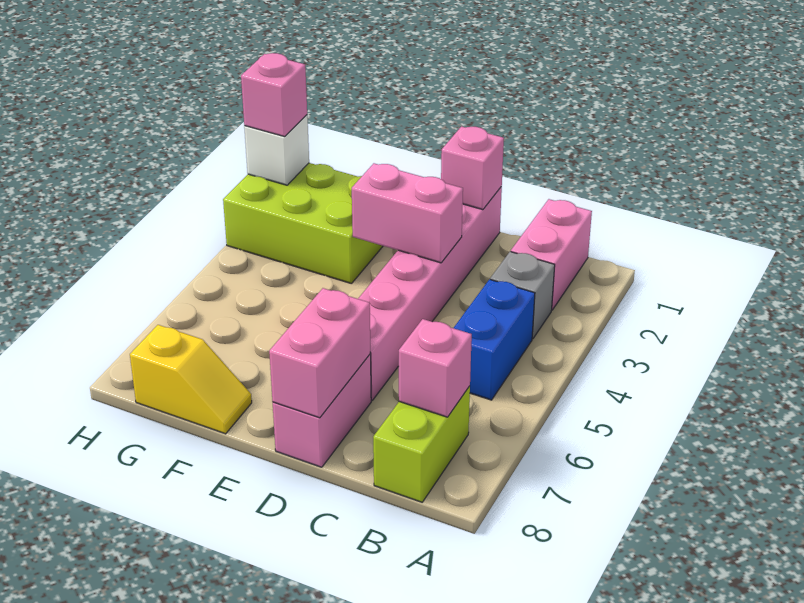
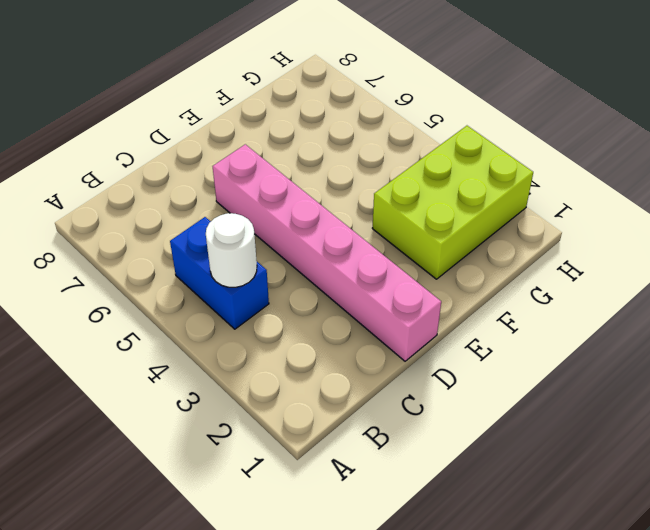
white round brick B4 level 2 -> none
none -> pink brick B1:B2 level 1
none -> grey brick B3 level 1
none -> lime brick B7:B8 level 1

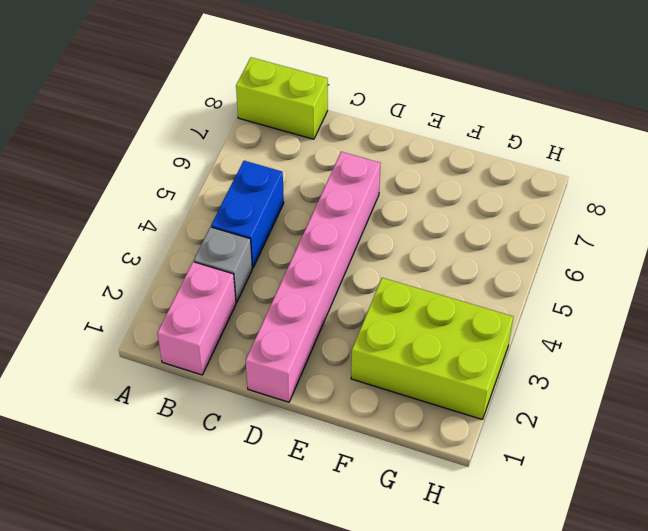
lime brick A8:B8 level 1 -> lime brick B7:B8 level 1
none -> pink brick D7:D8 level 1
none -> yellow slope F8:G8 level 1 top G
none -> pink brick B7 level 2

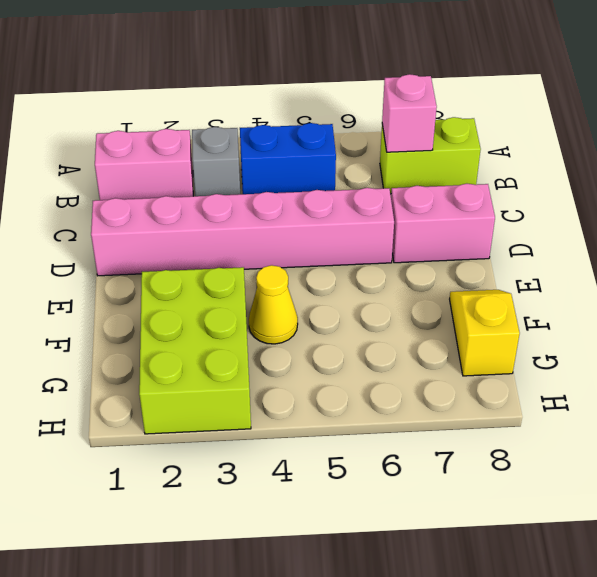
yellow cone F4 level 1 -> none
none -> pink brick D1 level 2
none -> pink brick D3:E3 level 2
none -> pink brick D7:D8 level 2

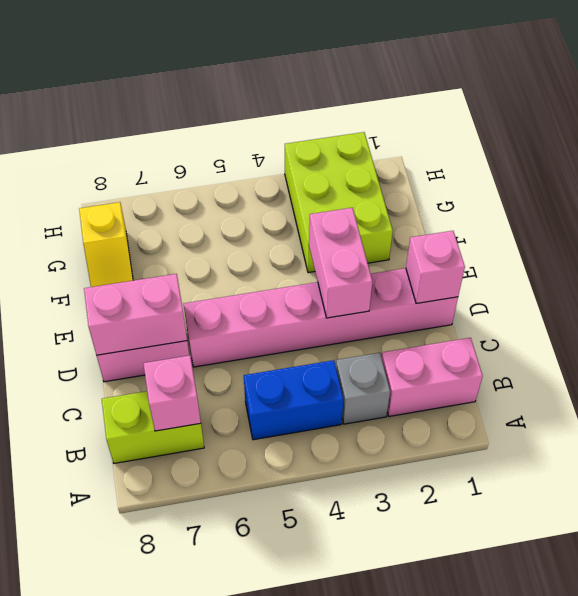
none -> white brick H2 level 2
none -> pink brick H2 level 3

